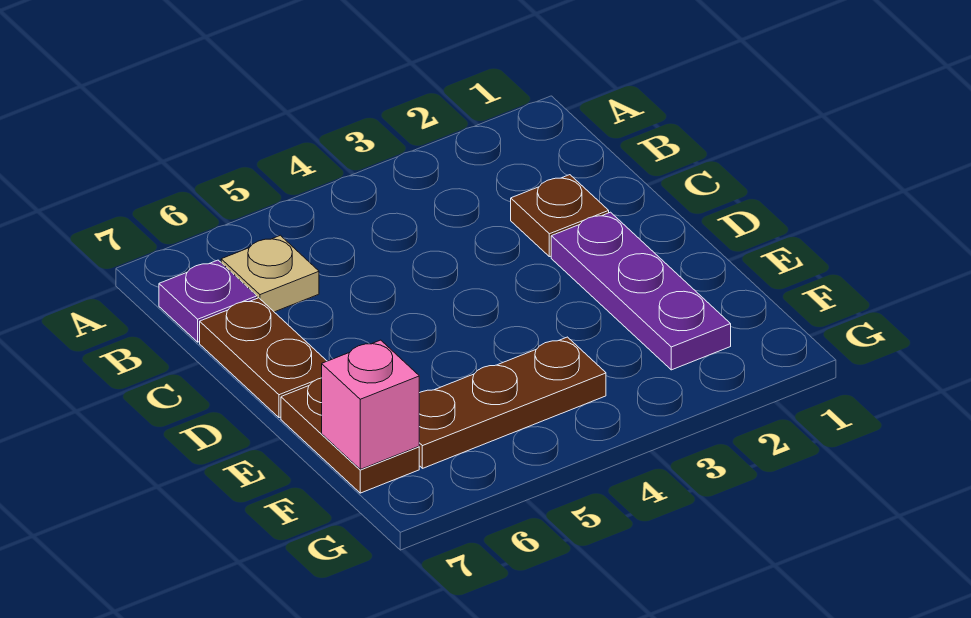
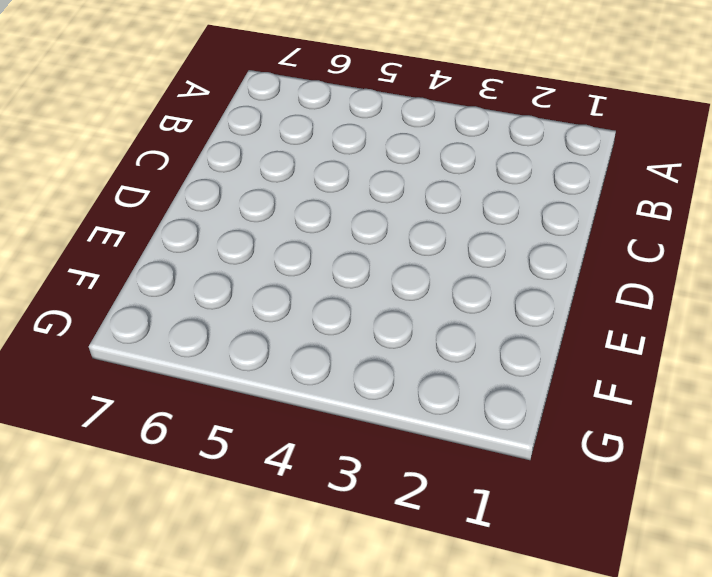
none -> tan plate B6 level 1
none -> purple plate B7 level 1

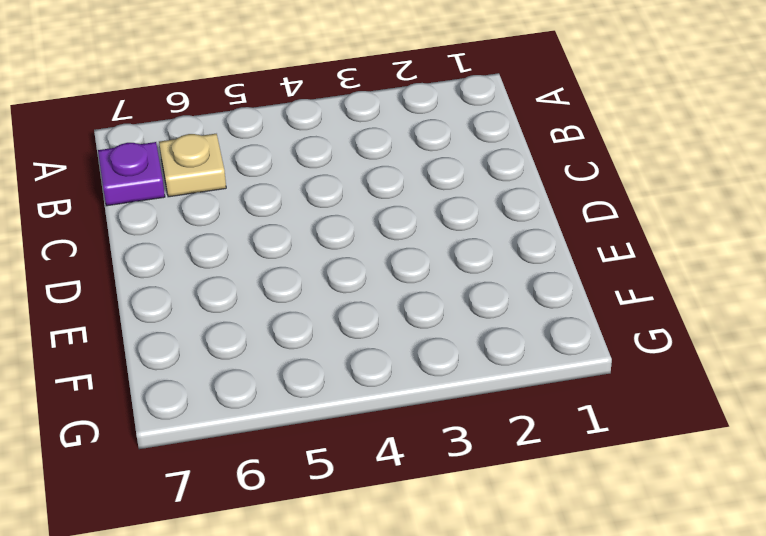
none -> brown plate C2 level 1
none -> brown plate C7:D7 level 1

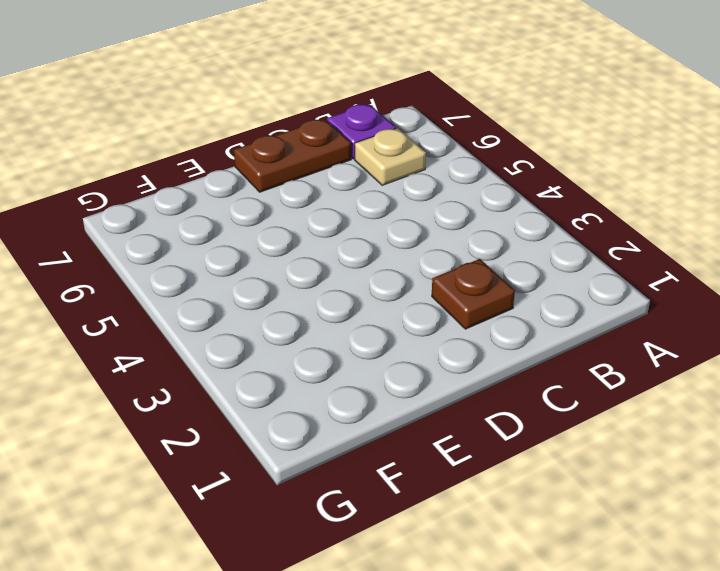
none -> purple plate D2:F2 level 1
none -> brown plate E7:F7 level 1

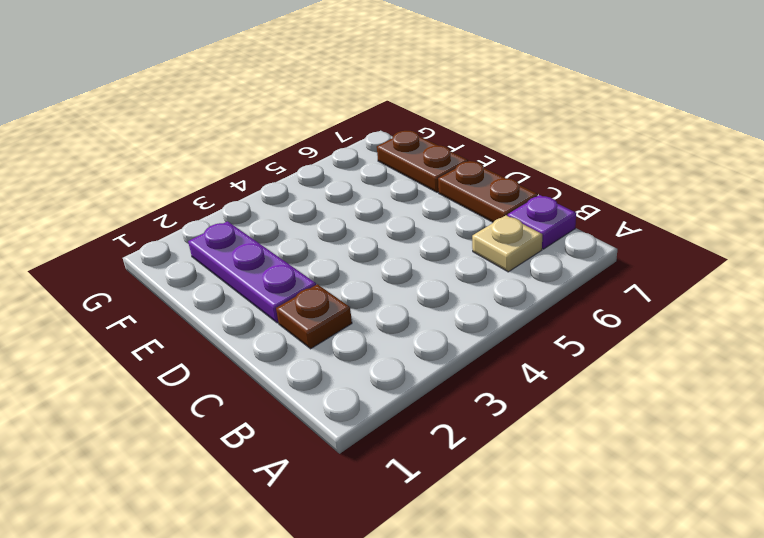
none -> brown plate F4:F6 level 1
none -> pink brick F7 level 2

